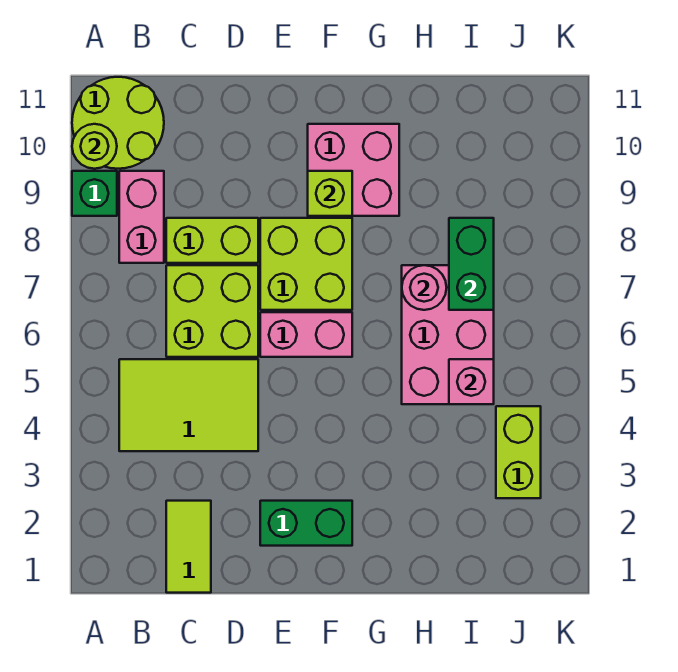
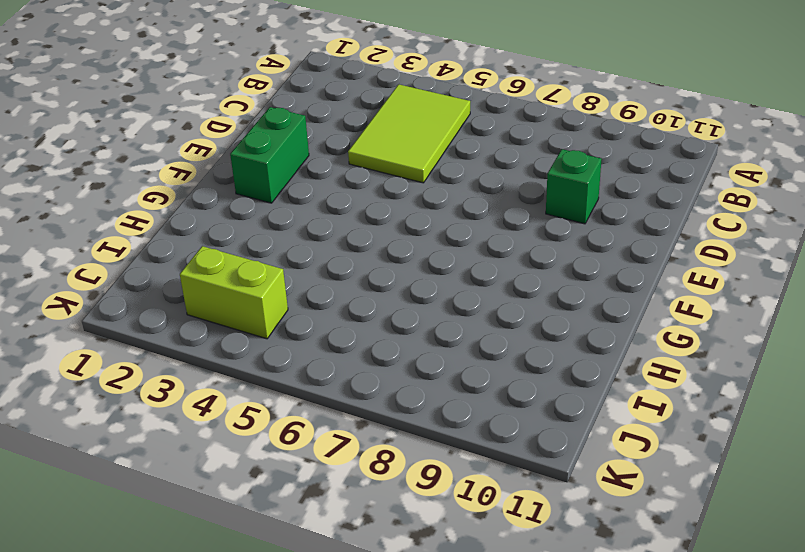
green brick D9 level 1 -> green brick A9 level 1
none -> lime round brick A10:B11 level 1
none -> pink brick B8:B9 level 1
none -> lime tile C1:C2 level 1

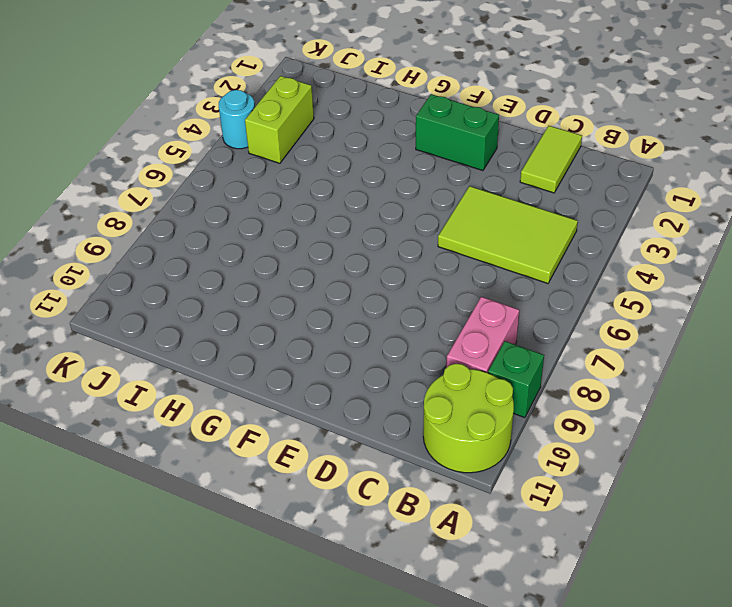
cyan round brick K4 level 1 -> none
none -> lime brick C6:D7 level 1
none -> lime brick C8:D8 level 1
none -> pink brick E6:F6 level 1

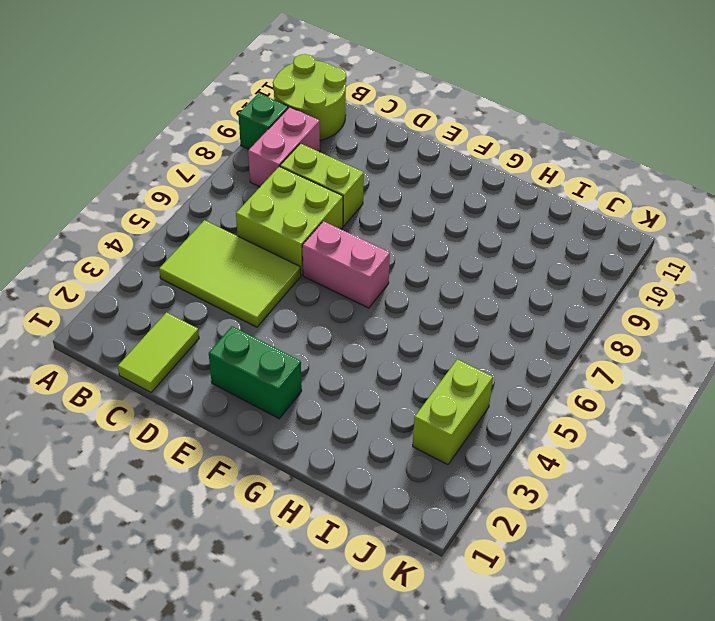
none -> lime brick E7:F8 level 1
none -> pink brick F9:G10 level 1
none -> pink brick H5:I7 level 1

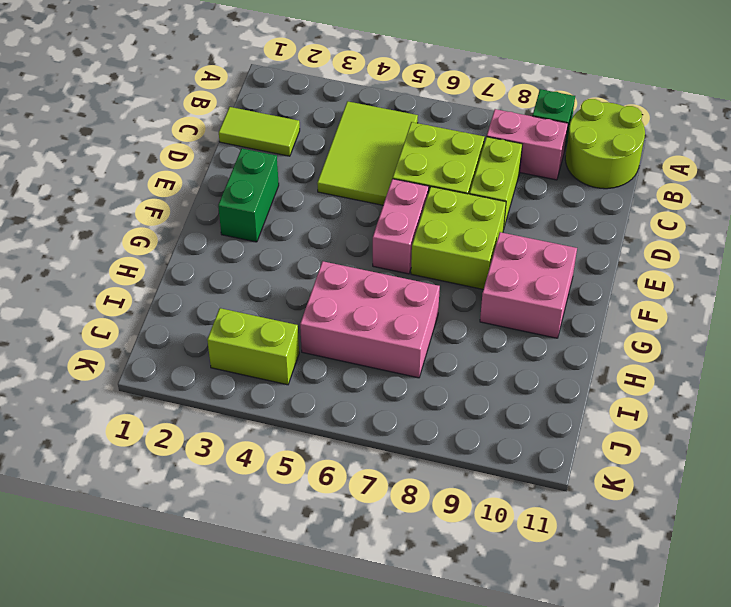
none -> lime round brick A10 level 2
none -> lime brick F9 level 2
none -> pink round brick H7 level 2

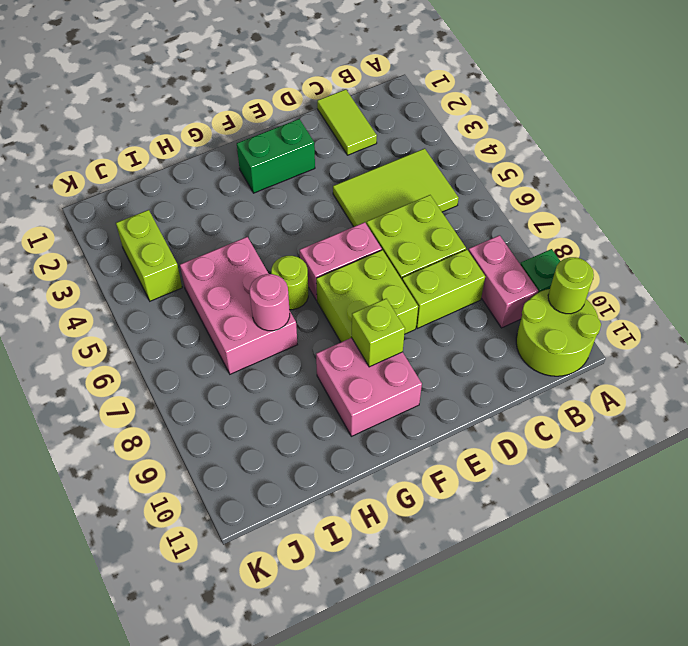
lime round brick G6 level 1 -> none
none -> pink brick I5 level 2
none -> green brick I7:I8 level 2

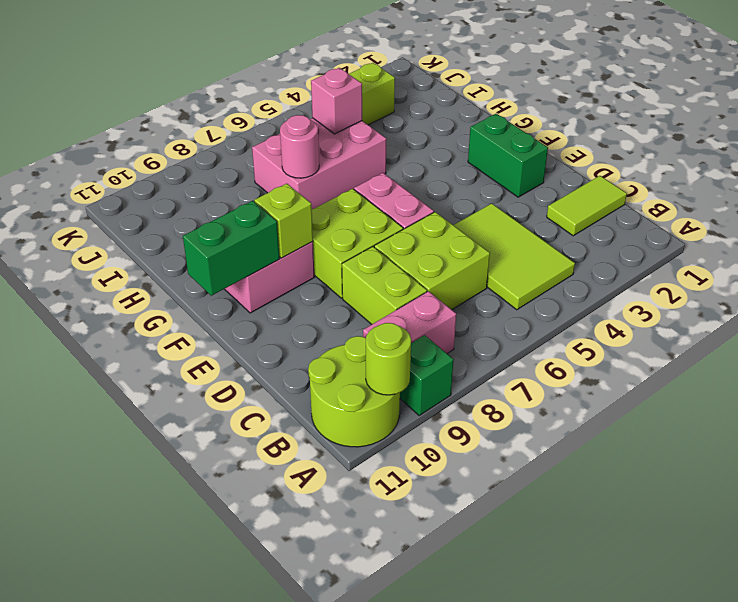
green brick F10:F11 level 2 -> green brick I7:I8 level 2

